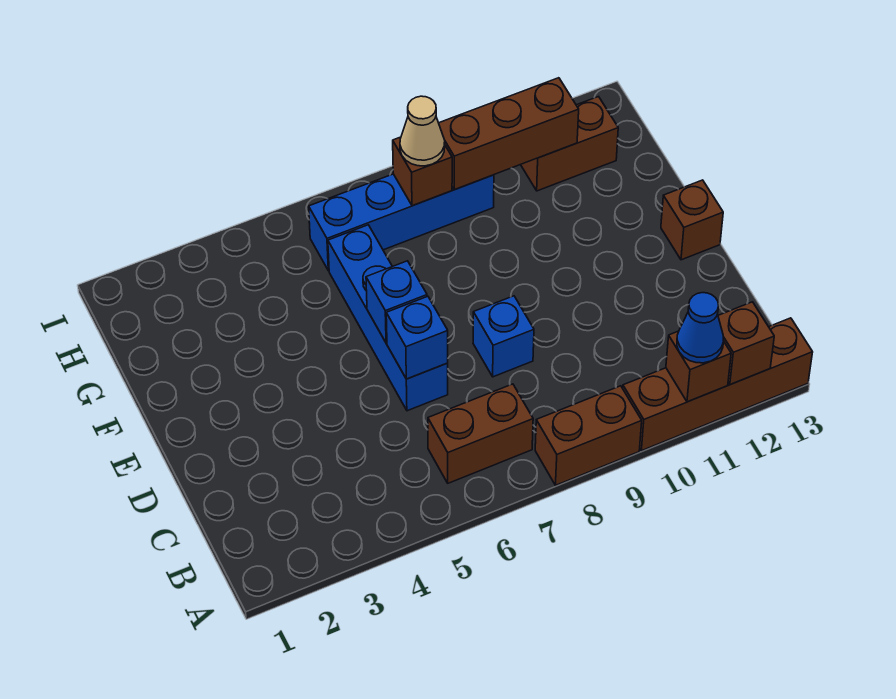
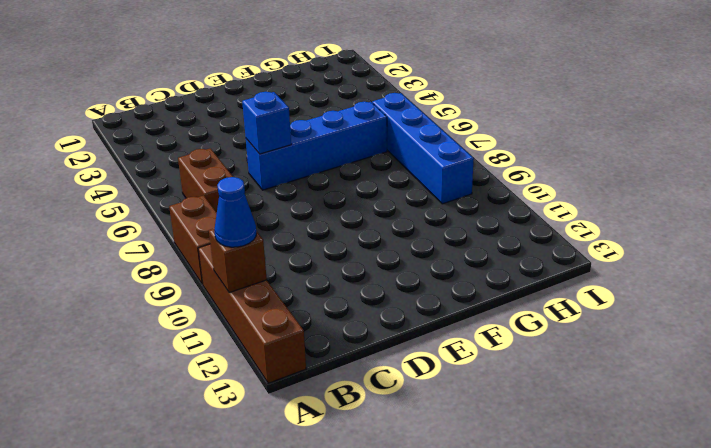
none -> blue brick D8 level 1
none -> brown brick E13 level 1
none -> brown brick H11:H12 level 1

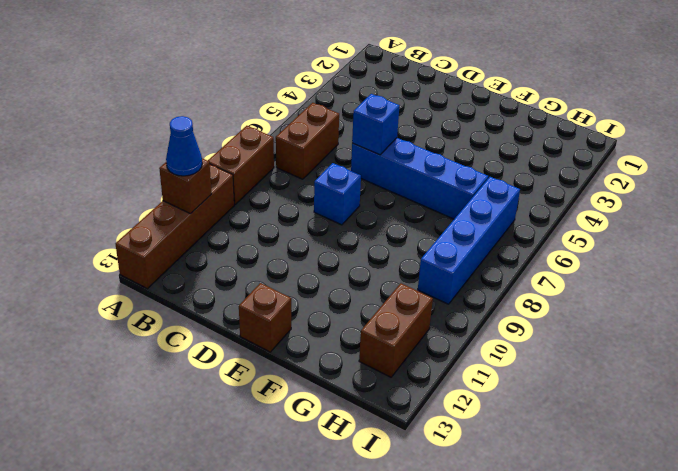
none -> brown brick A12 level 2
none -> blue brick E6 level 2
none -> brown brick H8 level 2

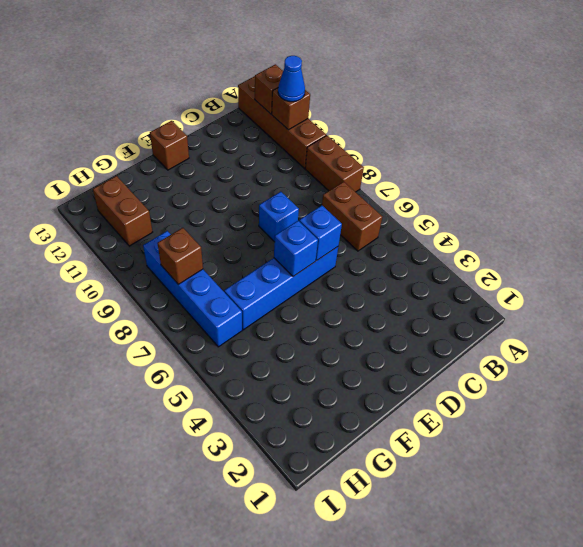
none -> brown brick H9:H11 level 2
none -> tan cone H8 level 3

